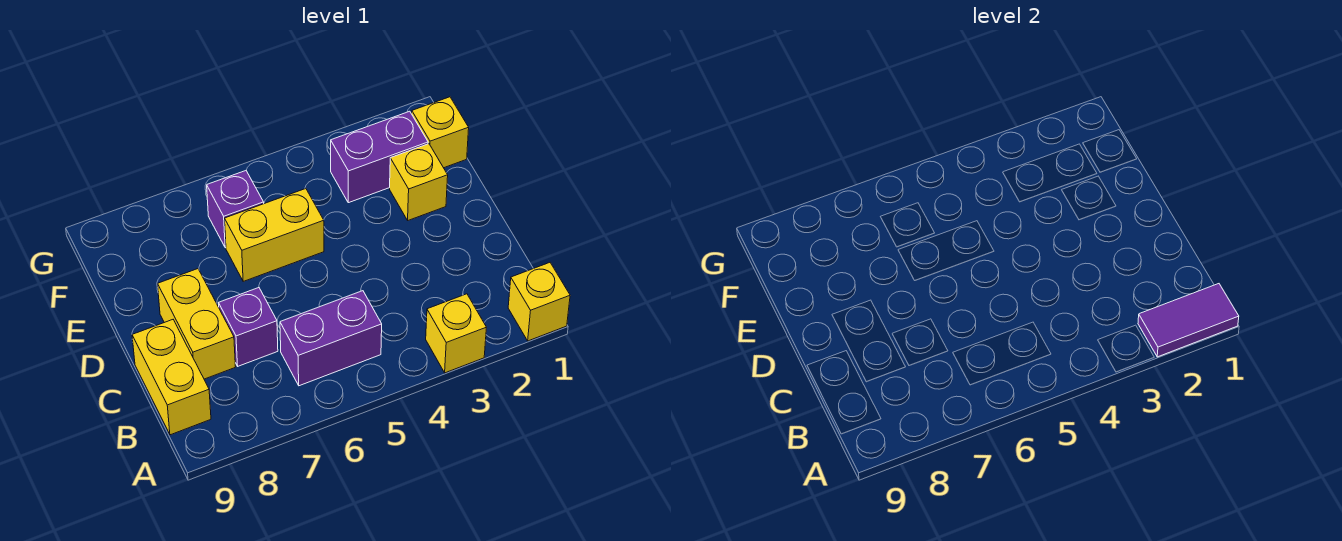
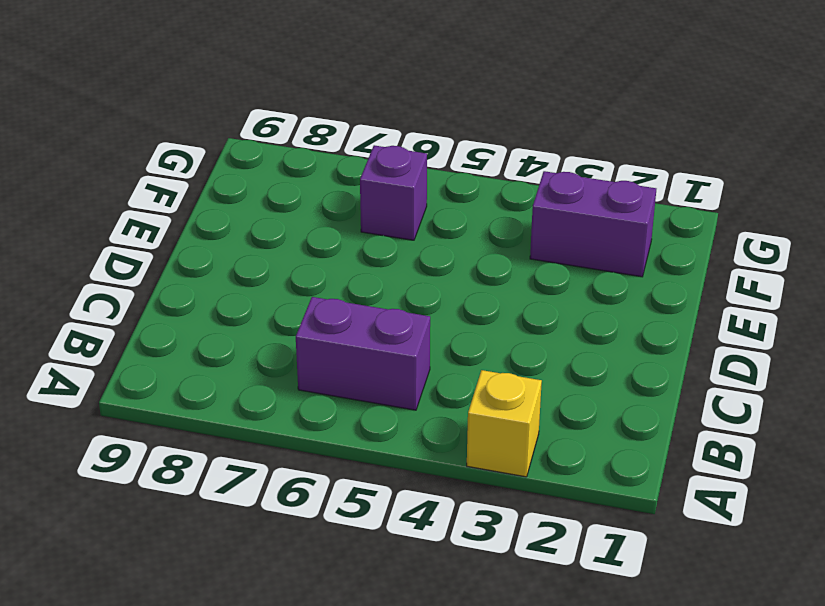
none -> yellow brick A1 level 1
none -> yellow brick B9:C9 level 1
none -> purple brick C7 level 1

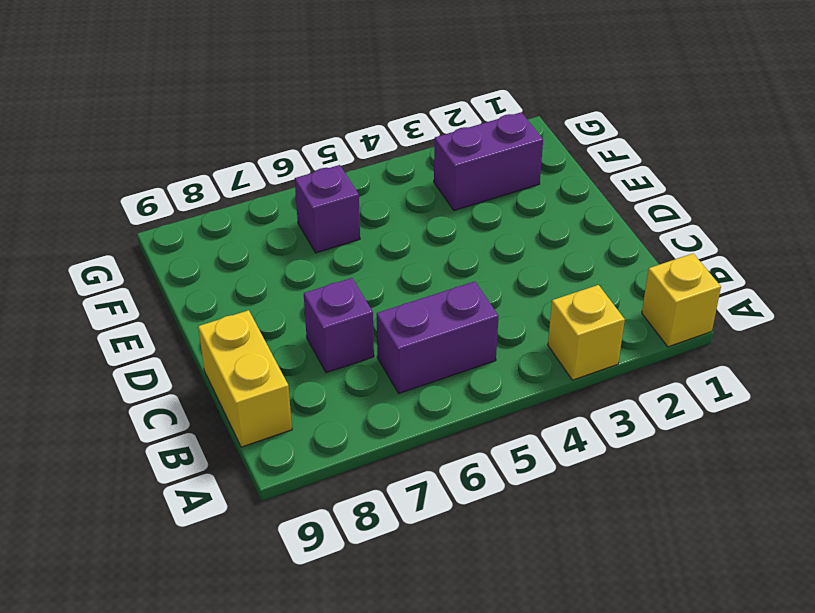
none -> yellow brick C8:D8 level 1
none -> yellow brick E2 level 1
none -> yellow brick E5:E6 level 1

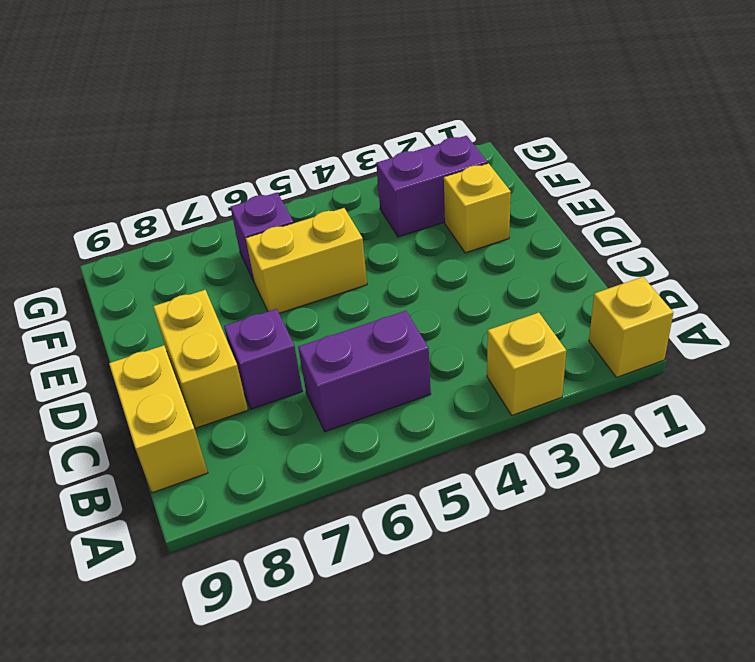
none -> yellow brick F1 level 1
none -> purple tile A1:A2 level 2

